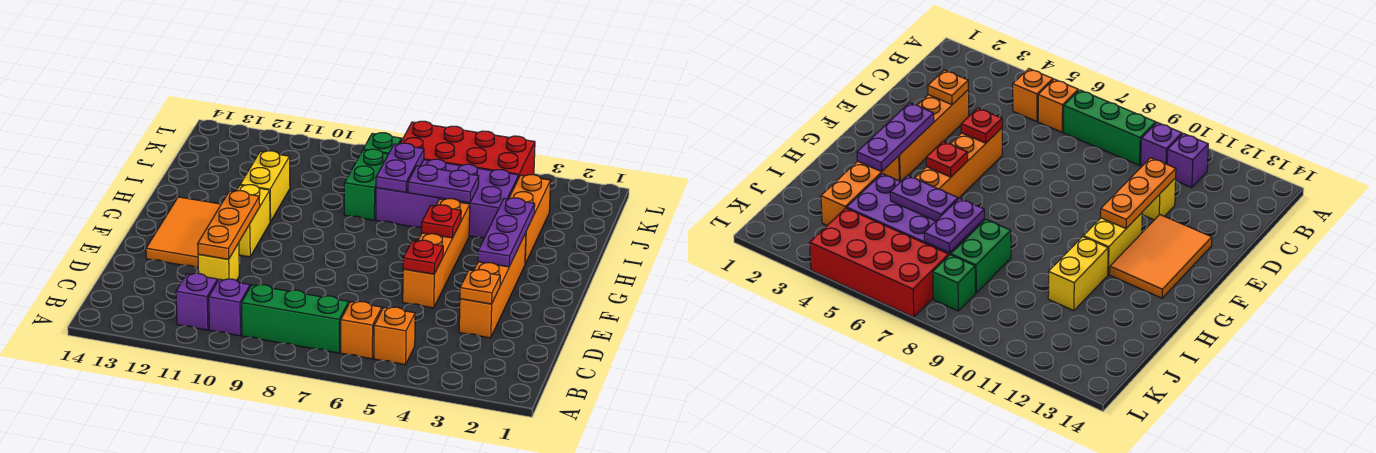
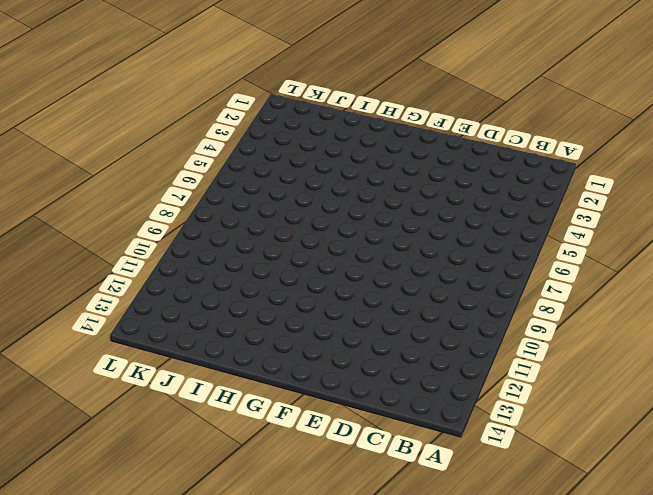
none -> orange brick B5 level 1
none -> orange brick B6 level 1
none -> green brick B7:B9 level 1

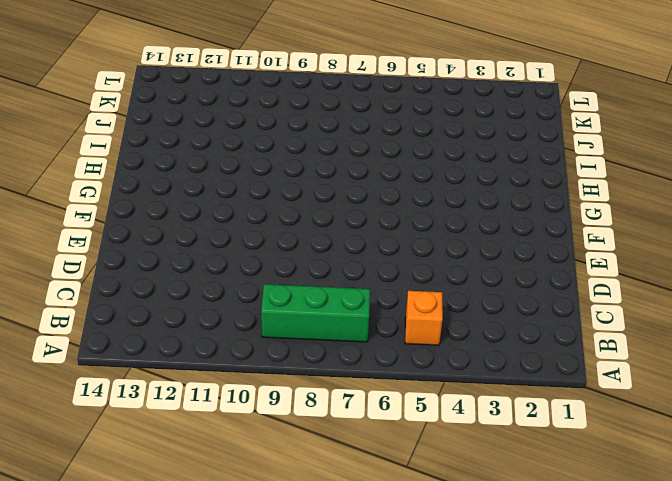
none -> orange brick B6 level 1
none -> purple brick B10 level 1
none -> purple brick B11 level 1

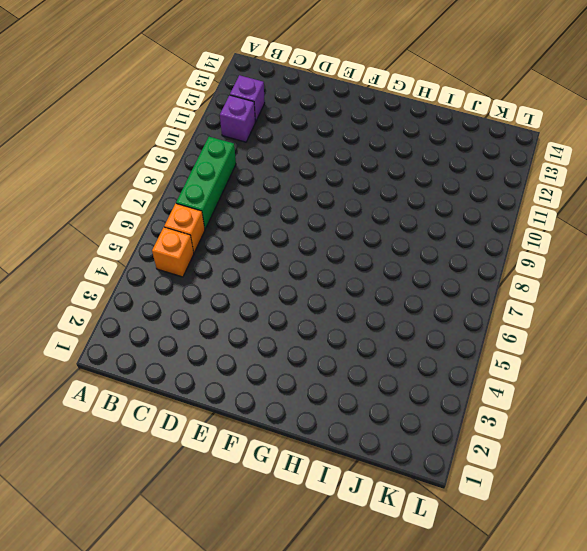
purple brick B12 level 1 -> purple brick B10 level 1
none -> orange brick D3:G3 level 1
none -> yellow brick D11 level 1
none -> orange brick E5:H5 level 1

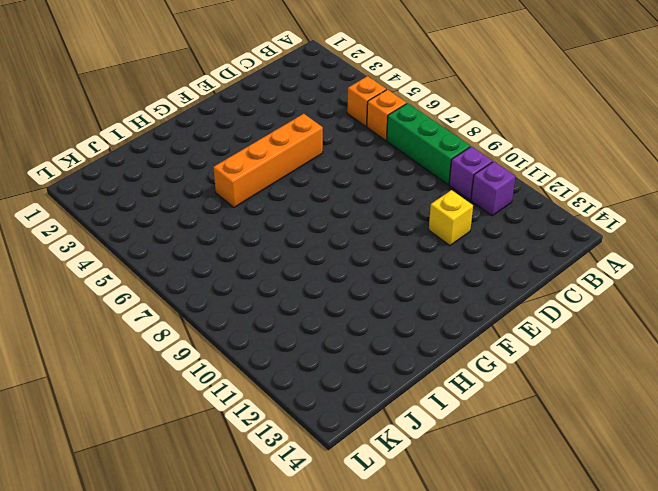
none -> orange brick D3:G3 level 1
none -> orange tile E12:G13 level 1
none -> yellow brick F11:G11 level 1

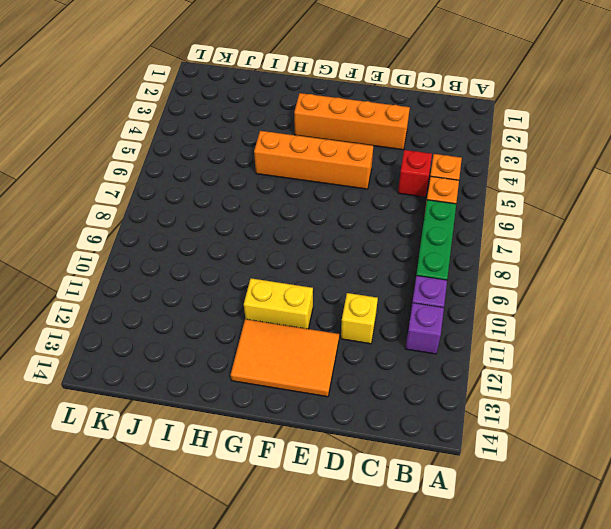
red brick C5 level 1 -> none
none -> orange brick H3:J3 level 1
none -> yellow brick H11:I11 level 1
none -> purple brick I4:J7 level 1

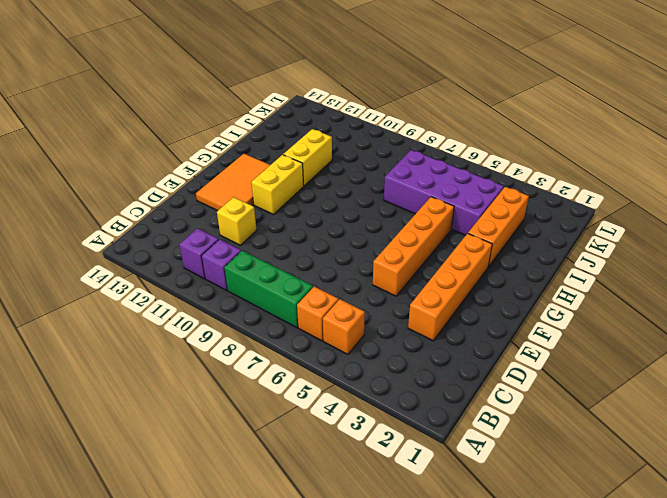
none -> green brick I8:J8 level 1
none -> red brick K4:L7 level 1
none -> green brick K8 level 1

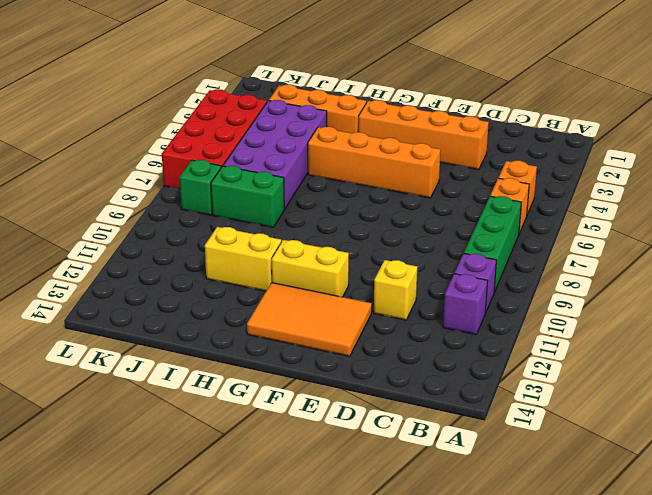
none -> orange plate D3 level 2
none -> orange plate D11:F11 level 2
none -> red plate E5 level 2

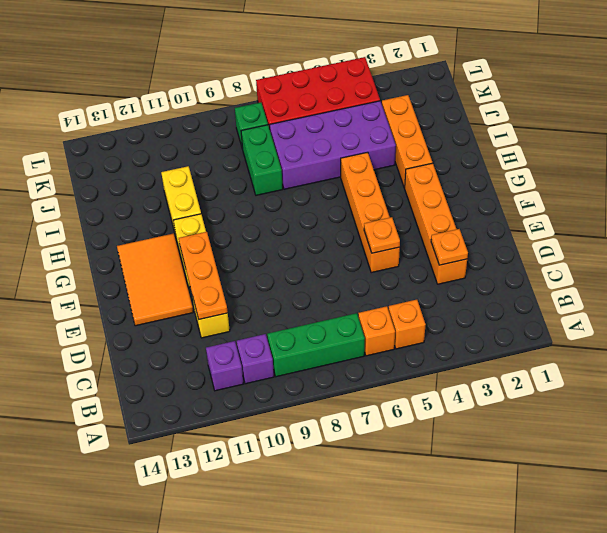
orange plate E5 level 2 -> red plate E5 level 2
none -> purple plate F3:H3 level 2
none -> red plate G5 level 2
none -> purple plate I5:I6 level 2

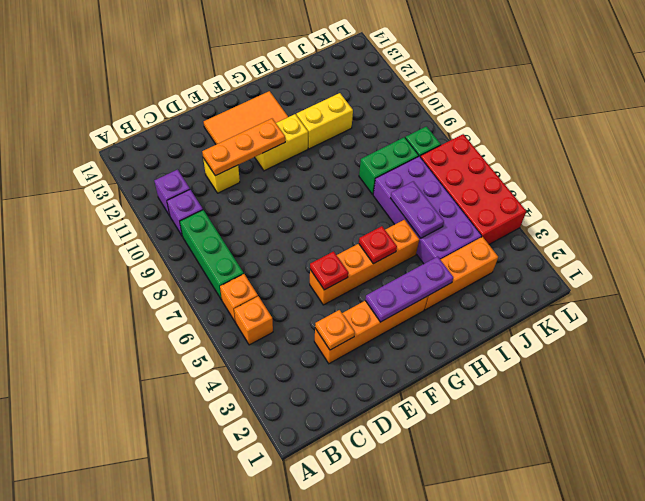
none -> purple plate I7:J7 level 2

